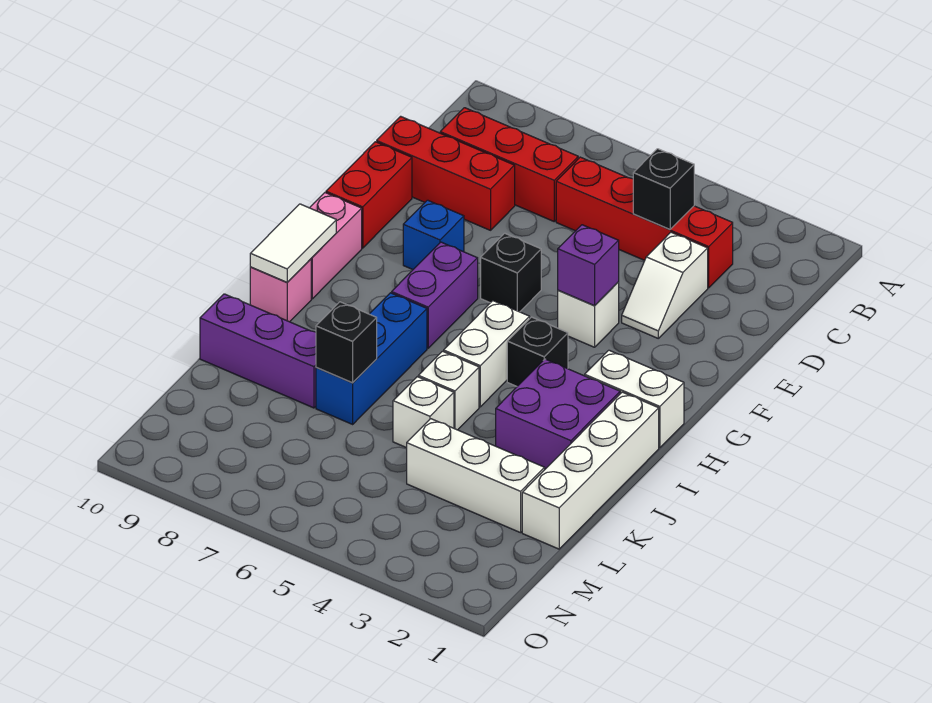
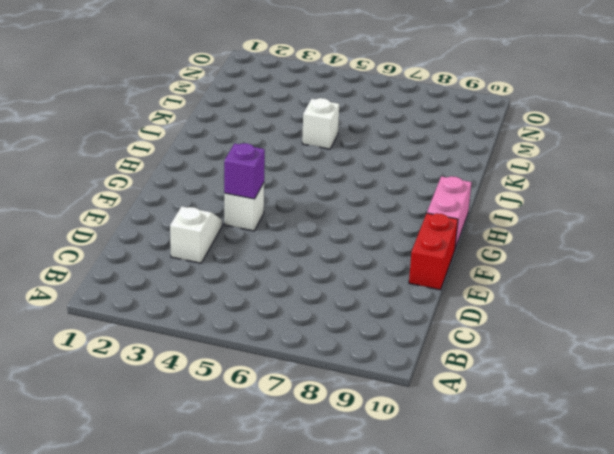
none -> red brick C3:C6 level 1
none -> red brick C7:C9 level 1
none -> red brick D8:D10 level 1

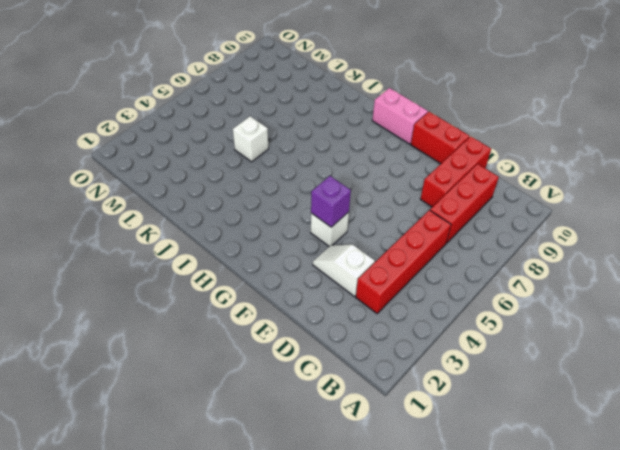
none -> black brick F6 level 1
none -> blue brick F8 level 1
none -> purple brick G7:H7 level 1

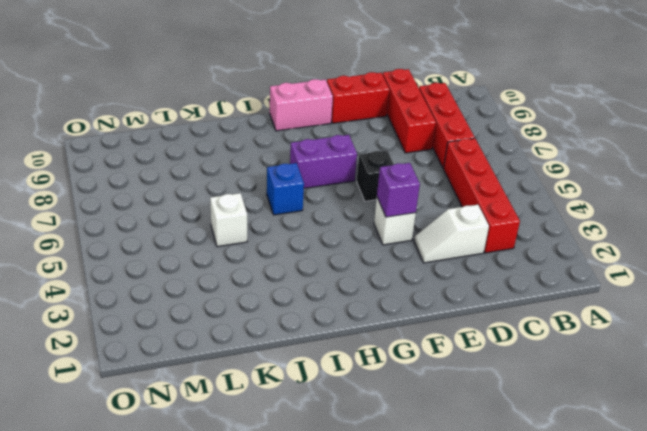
blue brick I6 level 1 -> blue brick F8 level 1
none -> white brick H1:H2 level 1
none -> black brick H4 level 1
none -> white brick H5:I5 level 1

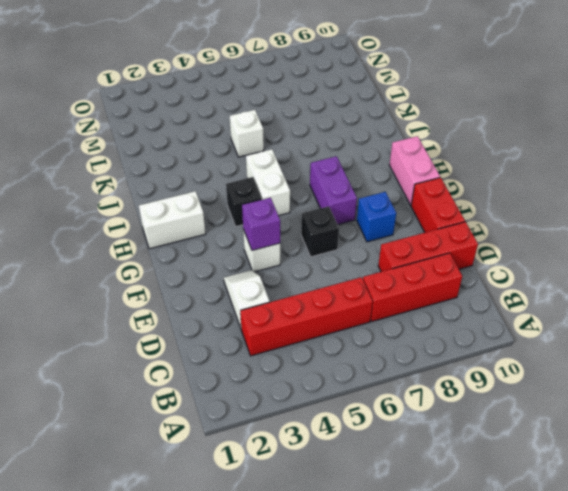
none -> white brick I1:L1 level 1
none -> purple brick I2:J3 level 1
none -> blue brick I7:K7 level 1

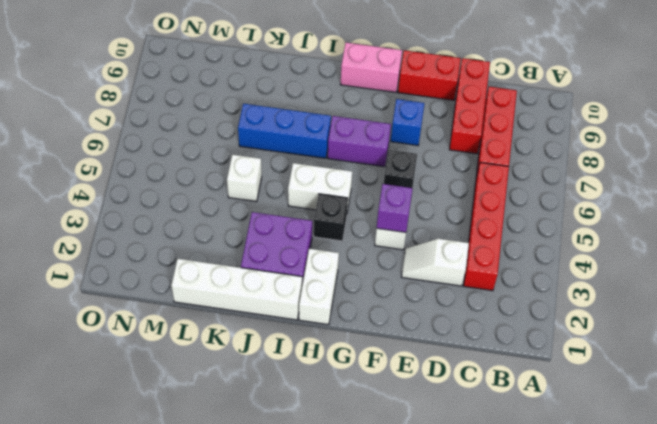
none -> pink brick I10 level 1
none -> white brick J5 level 1
none -> purple brick K8:K10 level 1

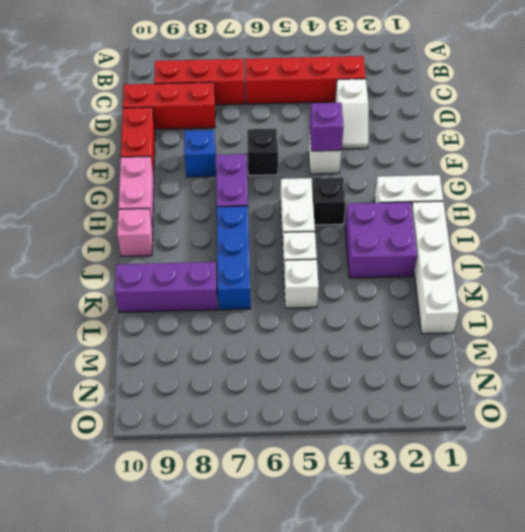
none -> white brick L2:L4 level 1
none -> black brick C4 level 2
none -> white tile H10:I10 level 2

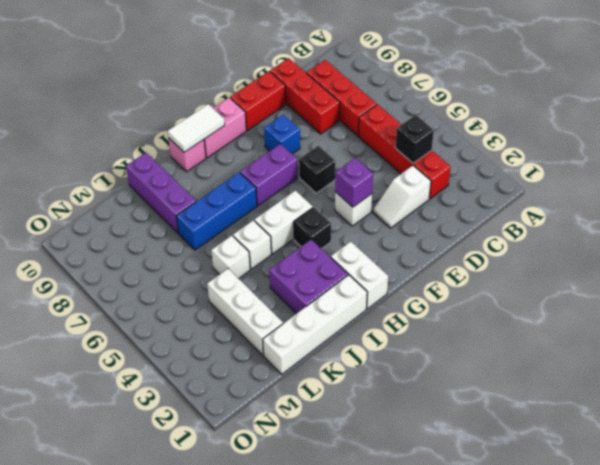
none -> black brick K7 level 2

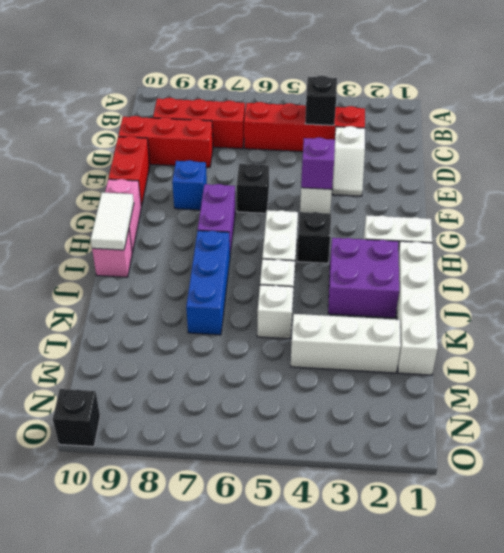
black brick O10 level 1 -> black brick K7 level 2
none -> purple brick K8:K10 level 1

